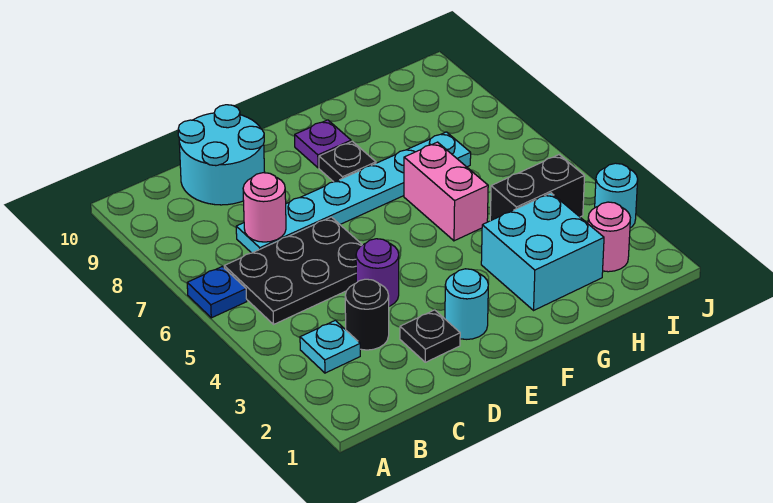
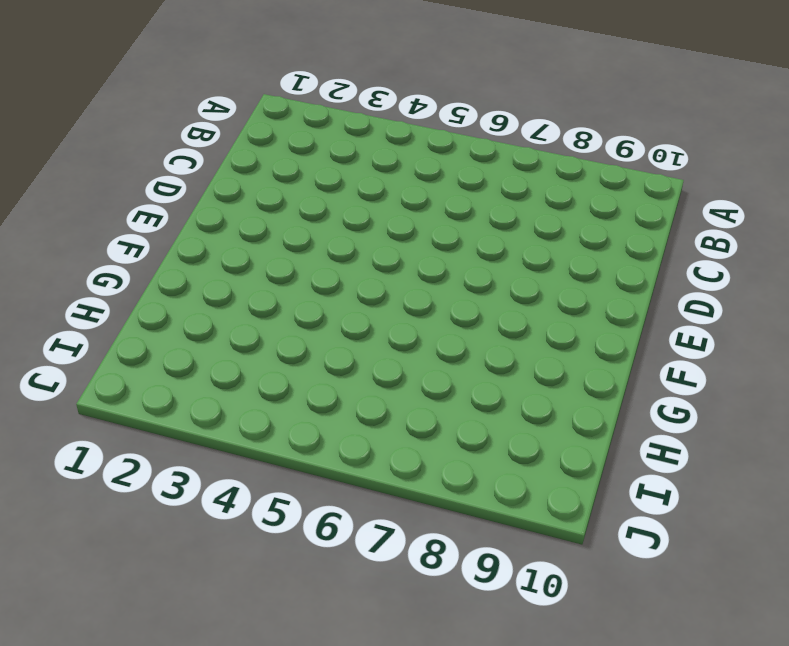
none -> blue plate A6 level 1
none -> cyan plate B3 level 1
none -> black plate B5:D6 level 1

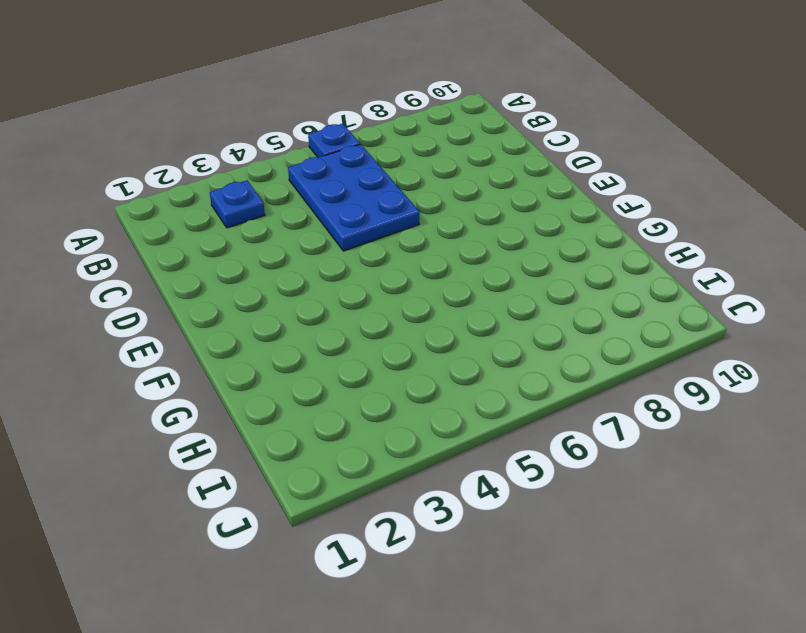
blue plate B3 level 1 -> cyan plate B3 level 1
blue plate B5:D6 level 1 -> black plate B5:D6 level 1
none -> black round brick C3 level 1
none -> cyan plate C7:H7 level 1
none -> cyan round brick C9:D10 level 1

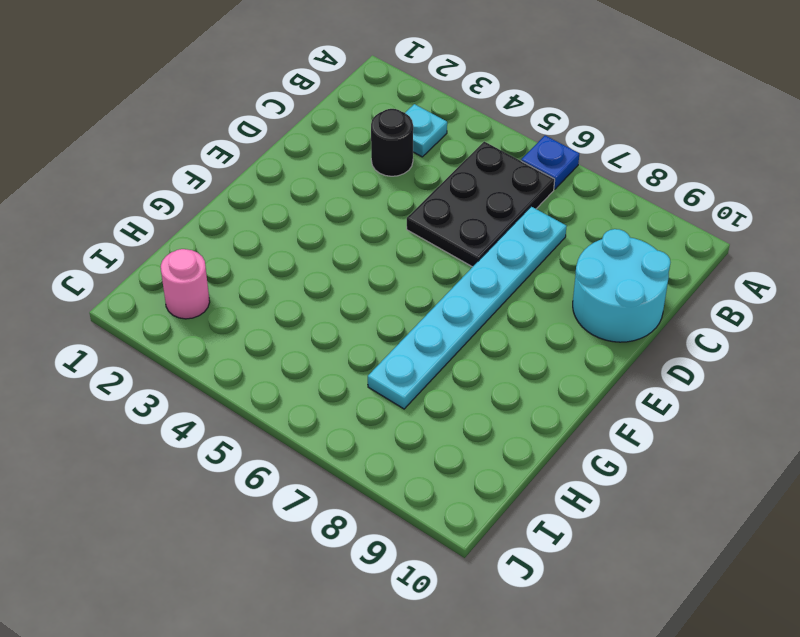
none -> black plate D2 level 1
none -> purple round brick D4 level 1
none -> cyan round brick E2 level 1

